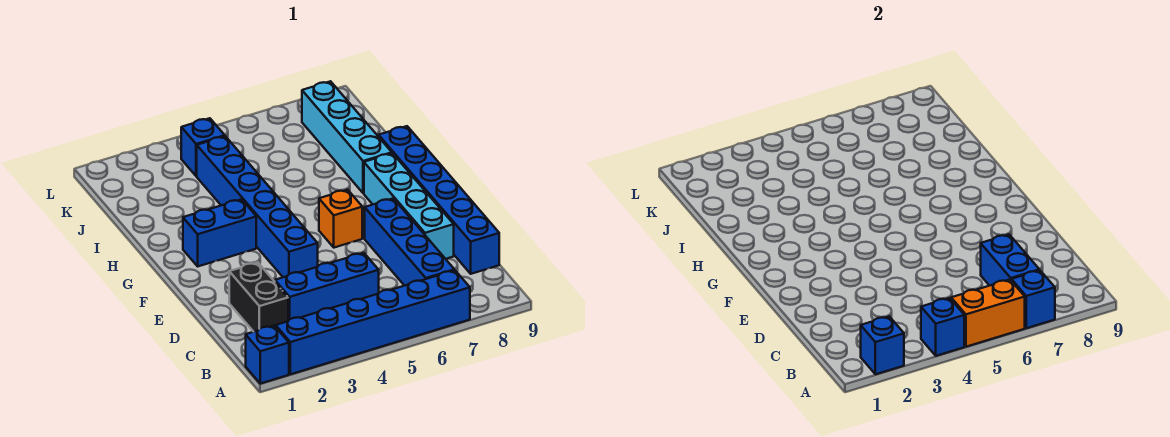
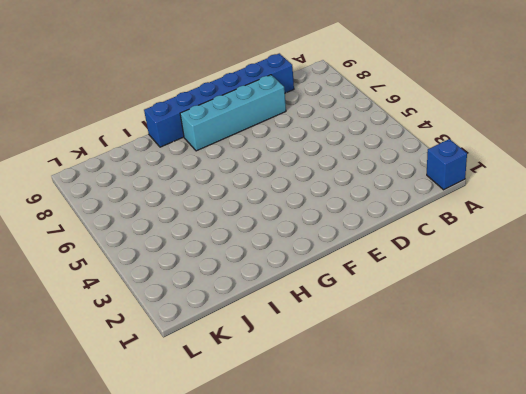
none -> blue brick A2:A7 level 1
none -> blue brick B7:E7 level 1
none -> black brick C2:D2 level 1

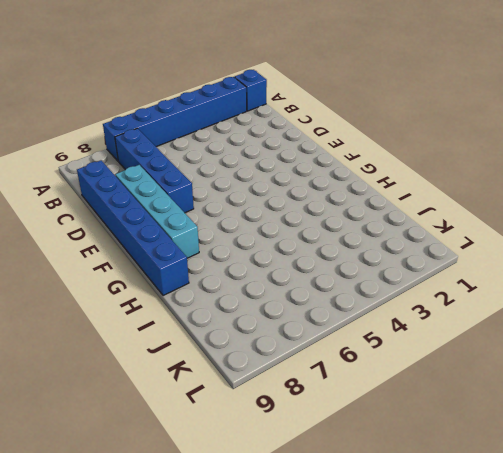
none -> black brick C2:D2 level 1
none -> blue brick C3:C5 level 1
none -> blue brick E4:J4 level 1

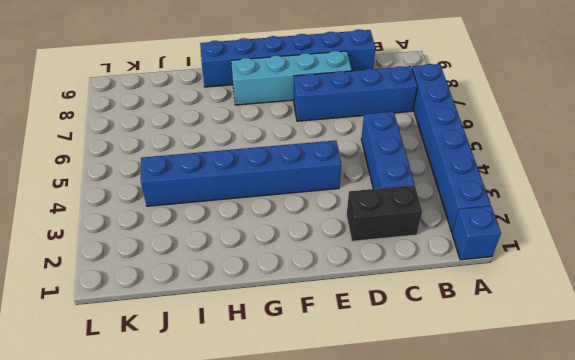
none -> orange brick F6 level 1
none -> blue brick G2:G3 level 1
none -> cyan brick H8:K8 level 1

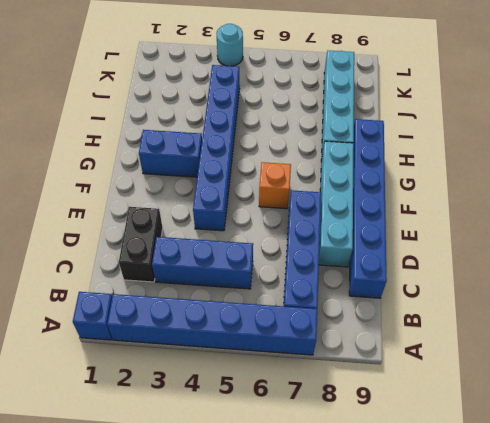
cyan round brick L4 level 1 -> none
none -> blue brick K4 level 1
none -> blue brick A2 level 2
none -> blue brick A4 level 2

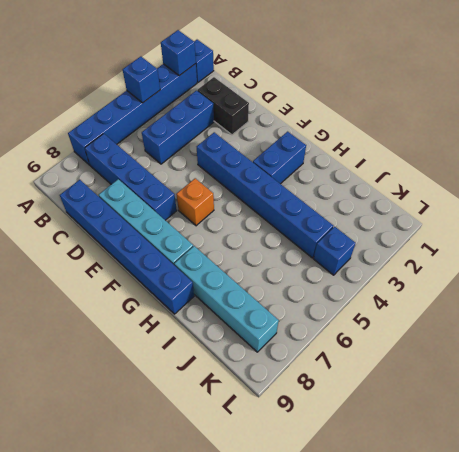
none -> orange brick A5:A6 level 2
none -> blue brick A7 level 2
none -> blue brick B7:C7 level 2

